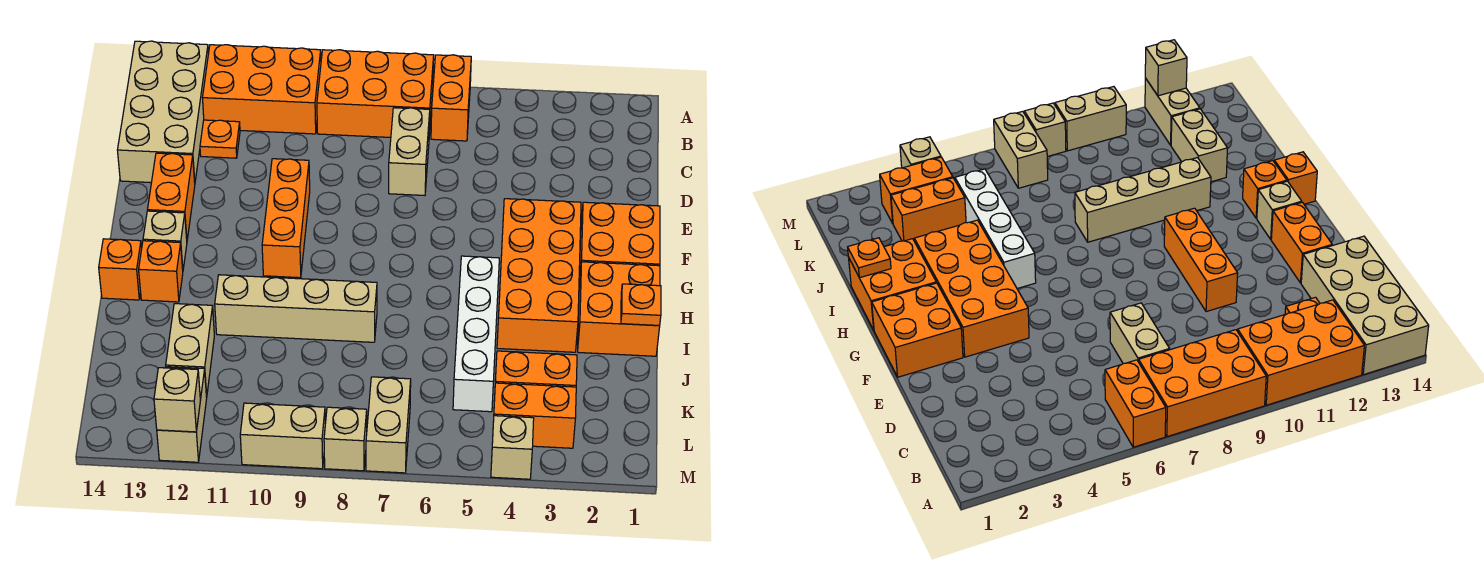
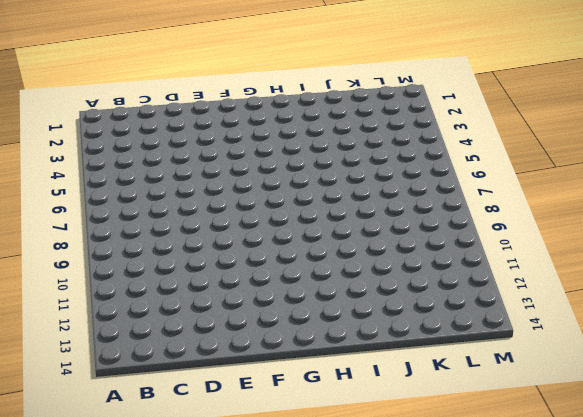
none -> orange brick A6:B6 level 1
none -> orange brick A7:B9 level 1
none -> orange brick A10:B12 level 1

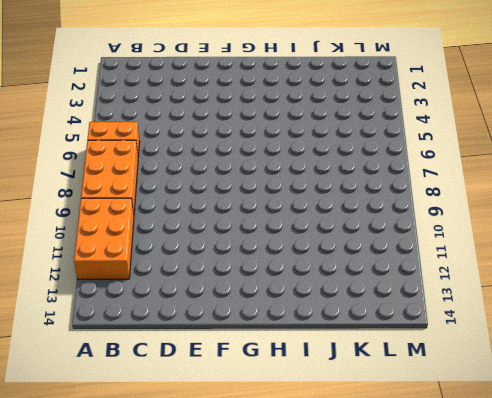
none -> tan brick A13:D14 level 1
none -> tan brick C7:D7 level 1
none -> orange plate C12 level 1

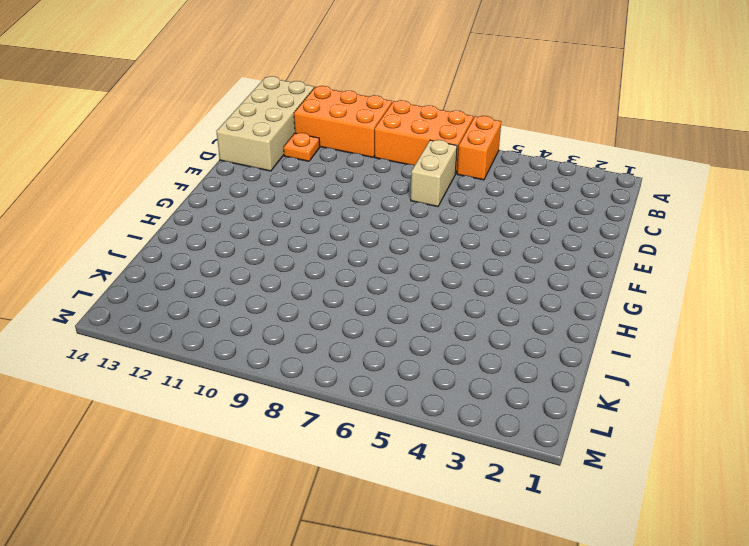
none -> orange brick E10:G10 level 1
none -> orange brick E13:F13 level 1
none -> orange brick F1:G2 level 1

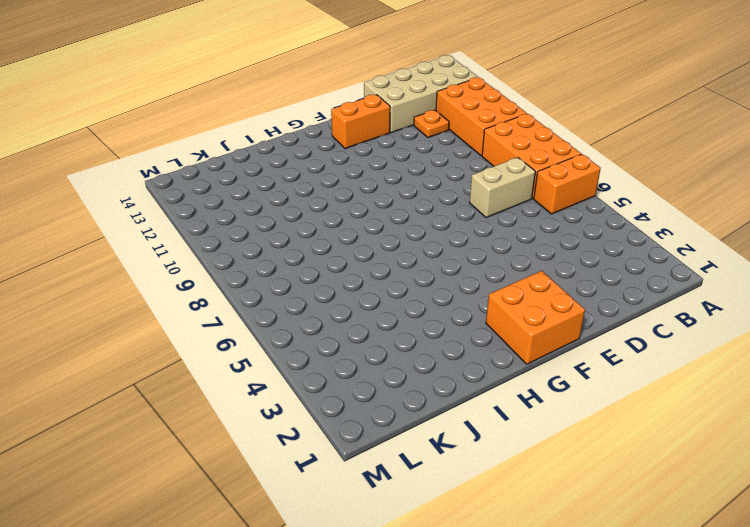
none -> orange brick E10:G10 level 1
none -> orange brick F3:I4 level 1
none -> tan brick G13 level 1

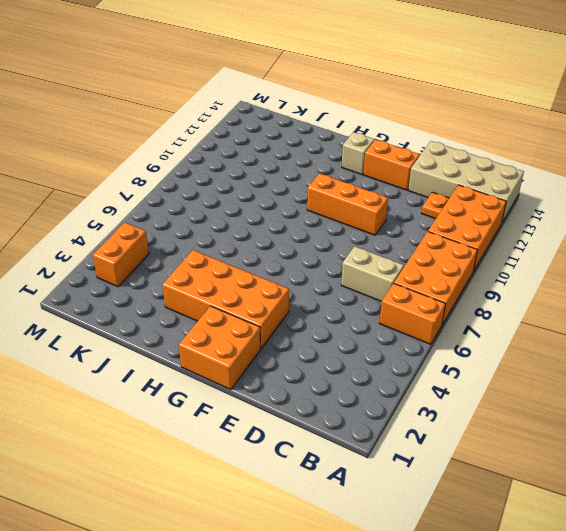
none -> orange brick H1:I2 level 1
none -> white brick H5:K5 level 1
none -> orange brick H13 level 1

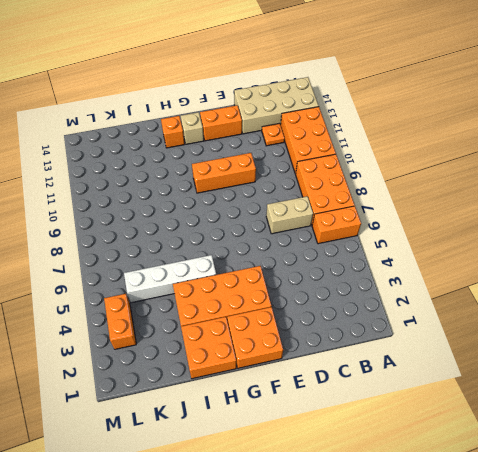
none -> orange brick H14 level 1
none -> tan brick I8:I11 level 1
none -> tan brick J12:K12 level 1

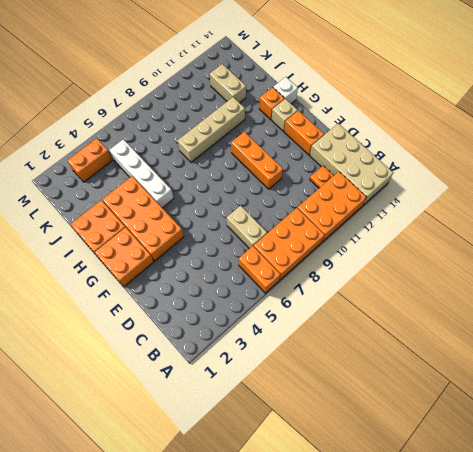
white brick H14 level 1 -> orange brick H14 level 1
none -> orange brick K3:K4 level 1
none -> tan brick L7:M7 level 1
none -> tan brick L12:M12 level 1

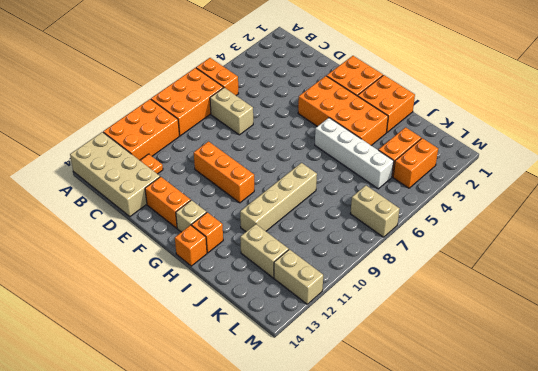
none -> tan brick M4 level 1
none -> tan brick M8 level 1
none -> tan brick M9:M10 level 1

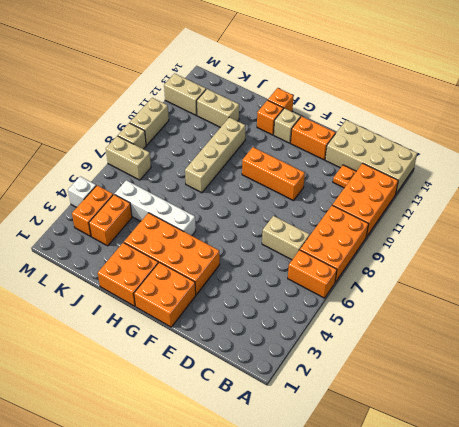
white brick M4 level 1 -> tan brick M4 level 1
none -> orange plate I1 level 2
none -> tan brick M12 level 2

